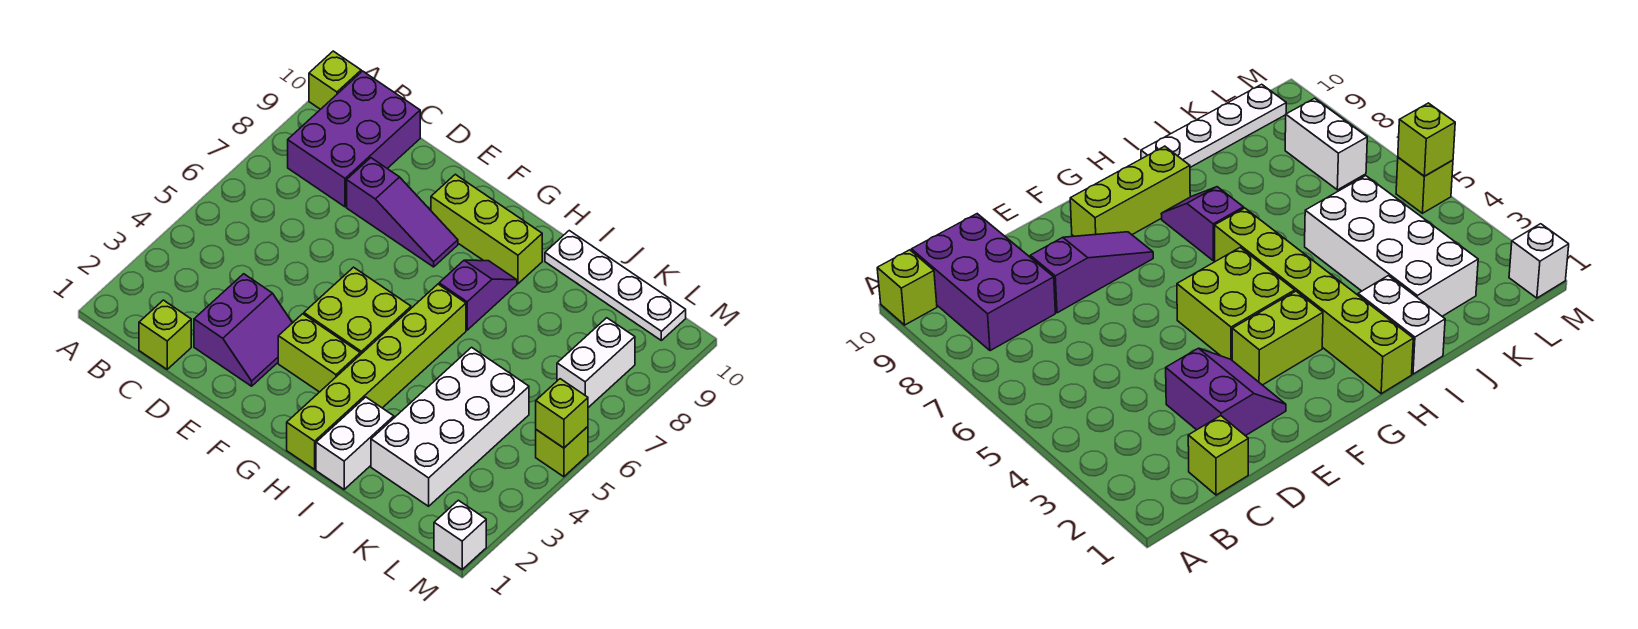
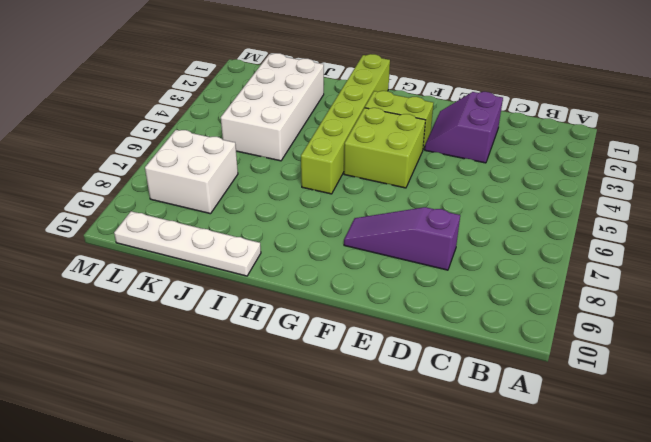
white brick K7:L8 level 1 -> white brick L7:L8 level 1
none -> lime brick A10 level 1
none -> purple brick B8:C10 level 1
none -> lime brick C1 level 1

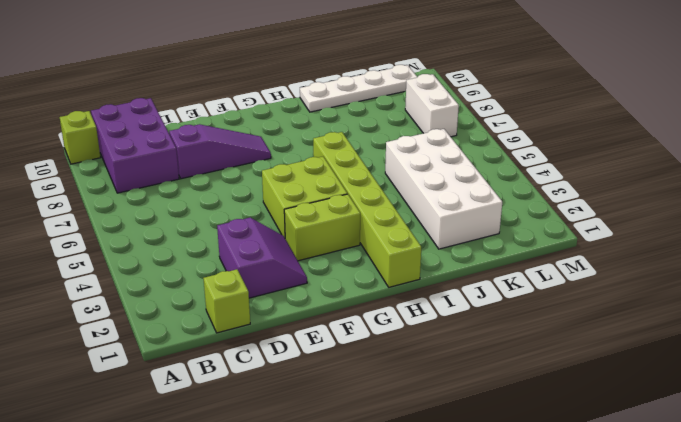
none -> lime brick F9:H9 level 1
none -> purple slope H7:H8 level 1 top 7
none -> white brick I1:I2 level 1

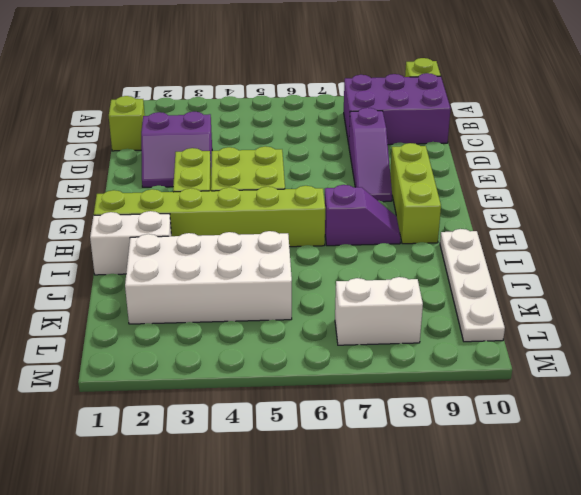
none -> white brick M1 level 1
none -> lime brick M5 level 1
none -> lime brick M5 level 2

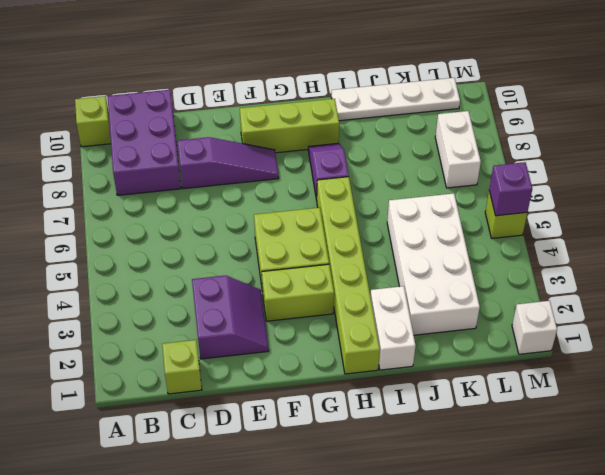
purple brick M5 level 2 -> lime brick M5 level 2

